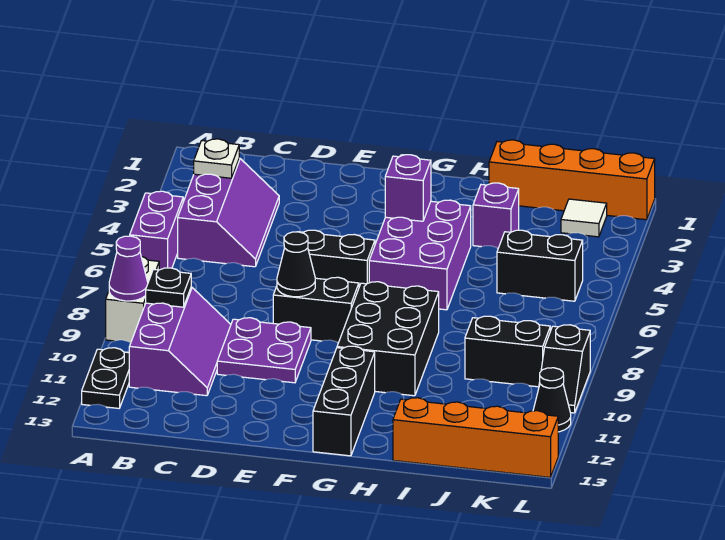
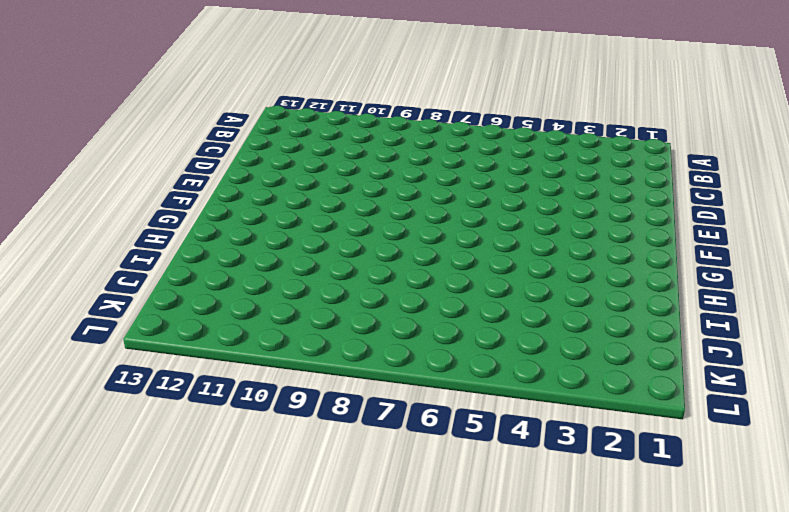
none -> purple brick A5:A6 level 1
none -> white brick A8:A9 level 1
none -> black plate A11:A12 level 1

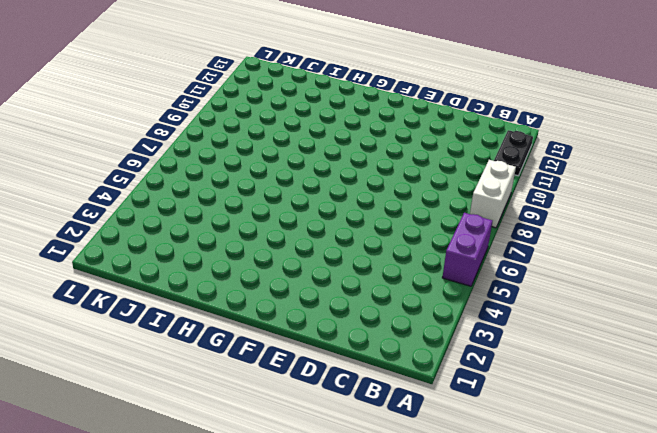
none -> purple slope B3:C5 level 1 top B
none -> purple slope B9:C11 level 1 top B
none -> purple plate D9:E10 level 1

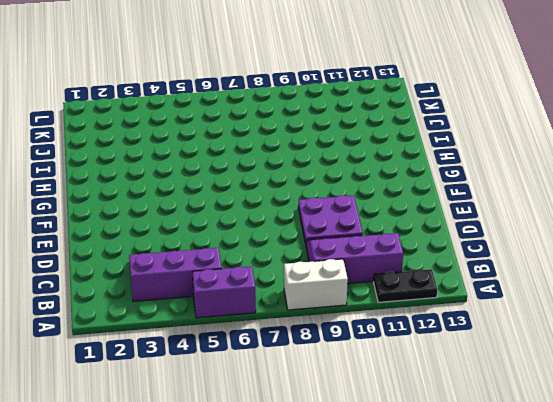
none -> black brick E6:F6 level 1
none -> black brick E8:F8 level 1
none -> purple brick G4:H6 level 1

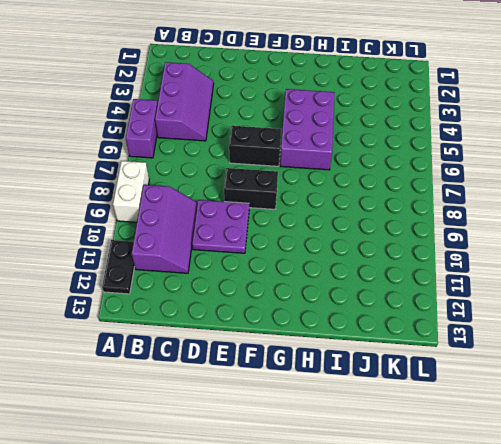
none -> black brick G8:H10 level 1
none -> black brick G11:G13 level 1
none -> orange brick I1:L1 level 1

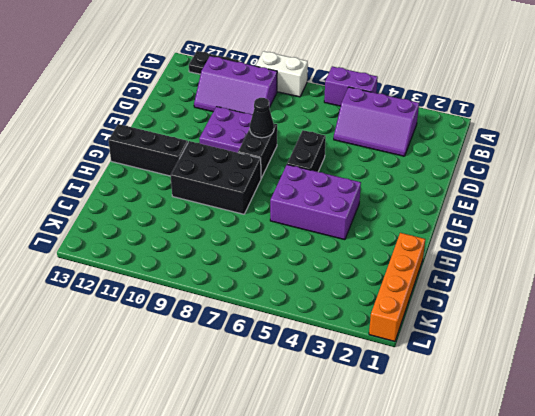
none -> purple brick I3 level 1
none -> orange brick I13:L13 level 1
none -> black brick J5:K5 level 1

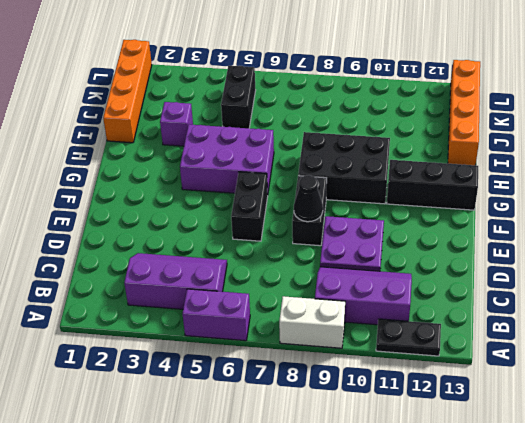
none -> black brick J9:K9 level 1
none -> white tile K2 level 1
none -> black slope L9:L10 level 1 top 9

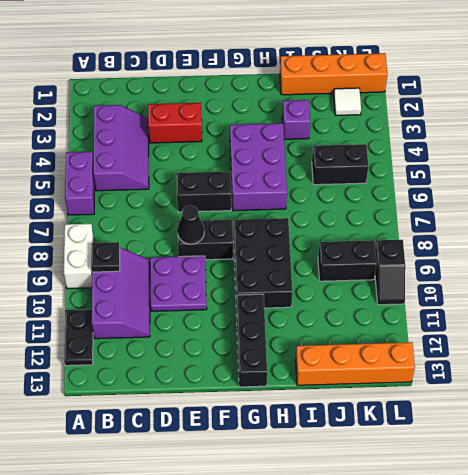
red brick D3:E3 level 1 -> none
none -> black cone L11 level 1
none -> purple cone A9 level 2
none -> white plate B3 level 2

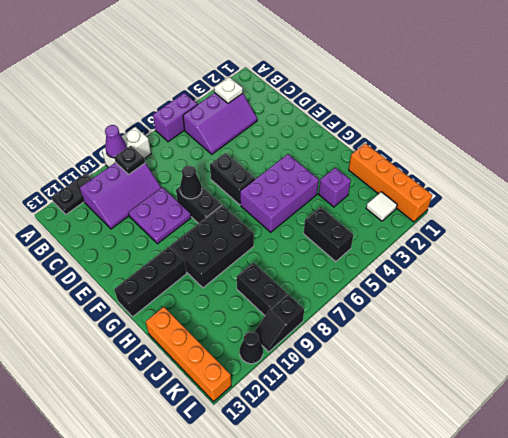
none -> purple brick G4 level 2

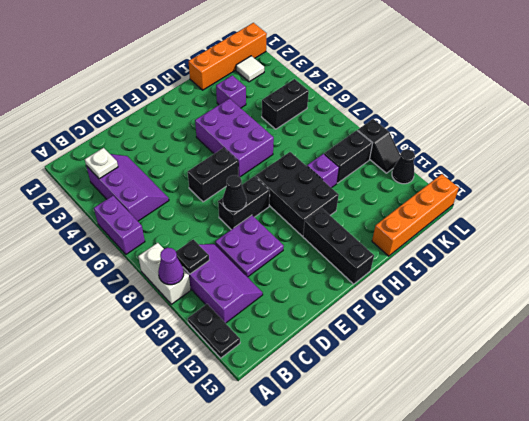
purple brick I9 level 1 -> purple brick G4 level 2

